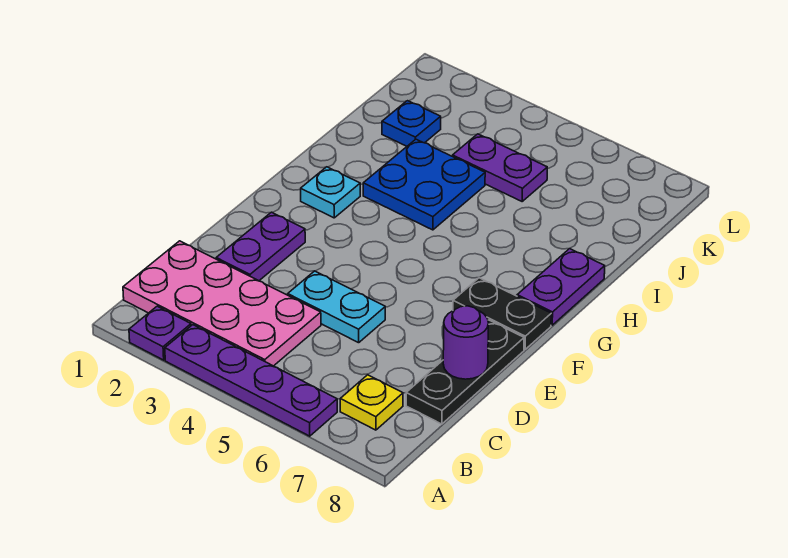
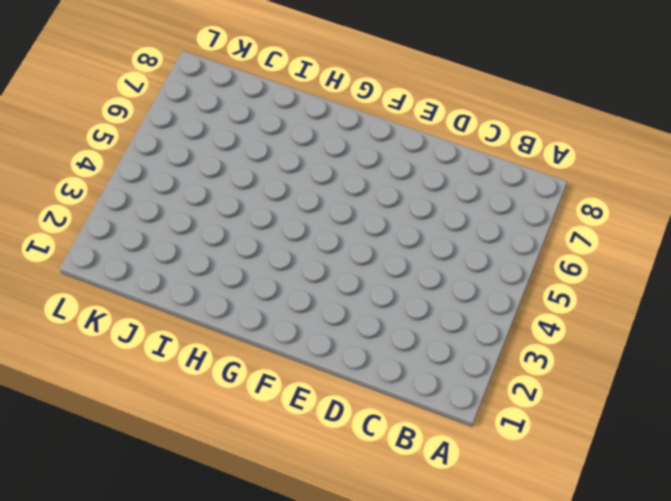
none -> purple plate A2 level 1
none -> purple plate A3:A6 level 1
none -> pink plate B1:C4 level 1

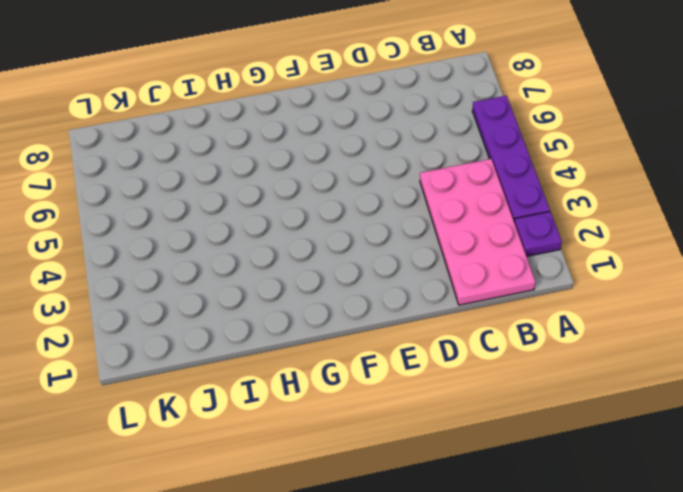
none -> yellow plate B7 level 1
none -> black plate C8:E8 level 1
none -> purple plate D2:E2 level 1

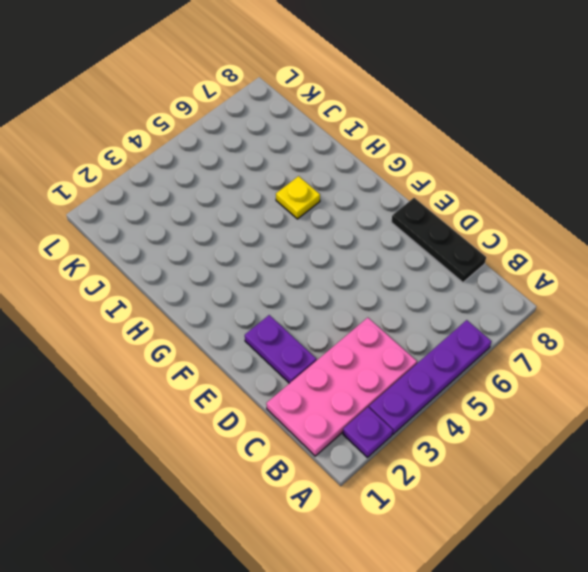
yellow plate H6 level 1 -> yellow plate B7 level 1
none -> cyan plate D4:D5 level 1
none -> black plate F7:F8 level 1
none -> cyan plate G2 level 1

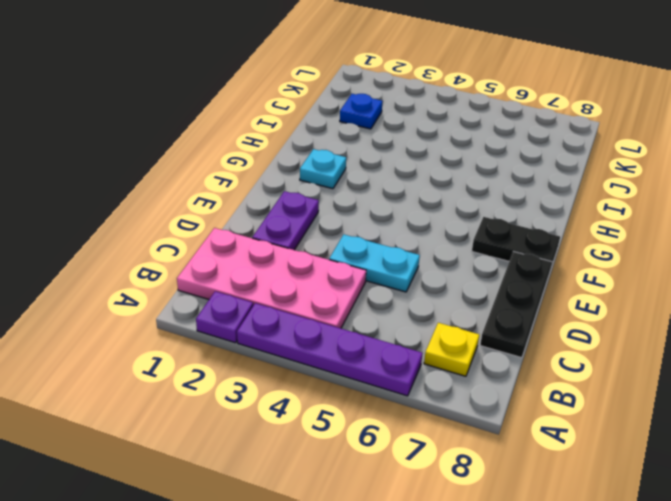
none -> purple plate G8:H8 level 1
none -> blue plate H3:I4 level 1
none -> purple plate J4:J5 level 1

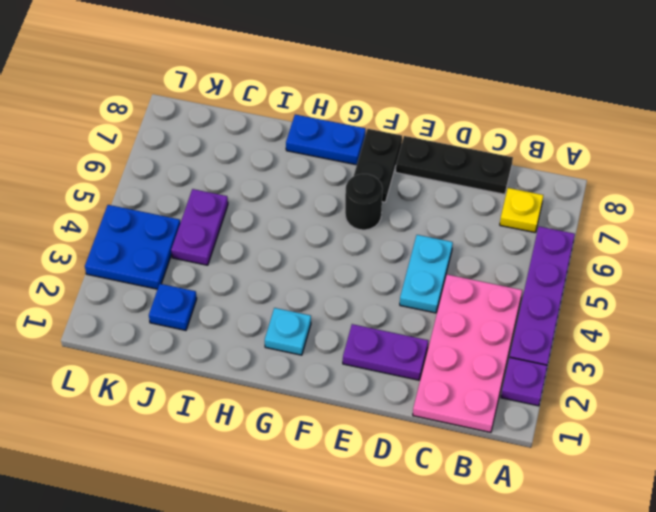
black round brick F6 level 1 -> none
blue plate G8:H8 level 1 -> purple plate G8:H8 level 1
blue plate K3:L4 level 1 -> blue plate H3:I4 level 1
none -> purple round brick D8 level 2

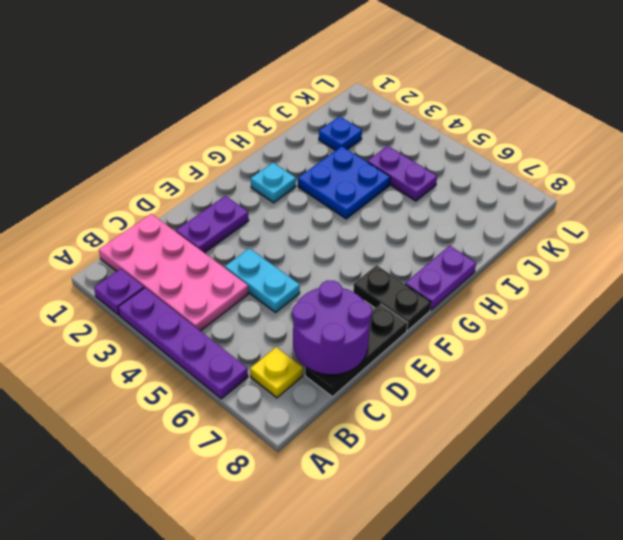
purple round brick C7:D8 level 2 -> purple round brick D8 level 2

